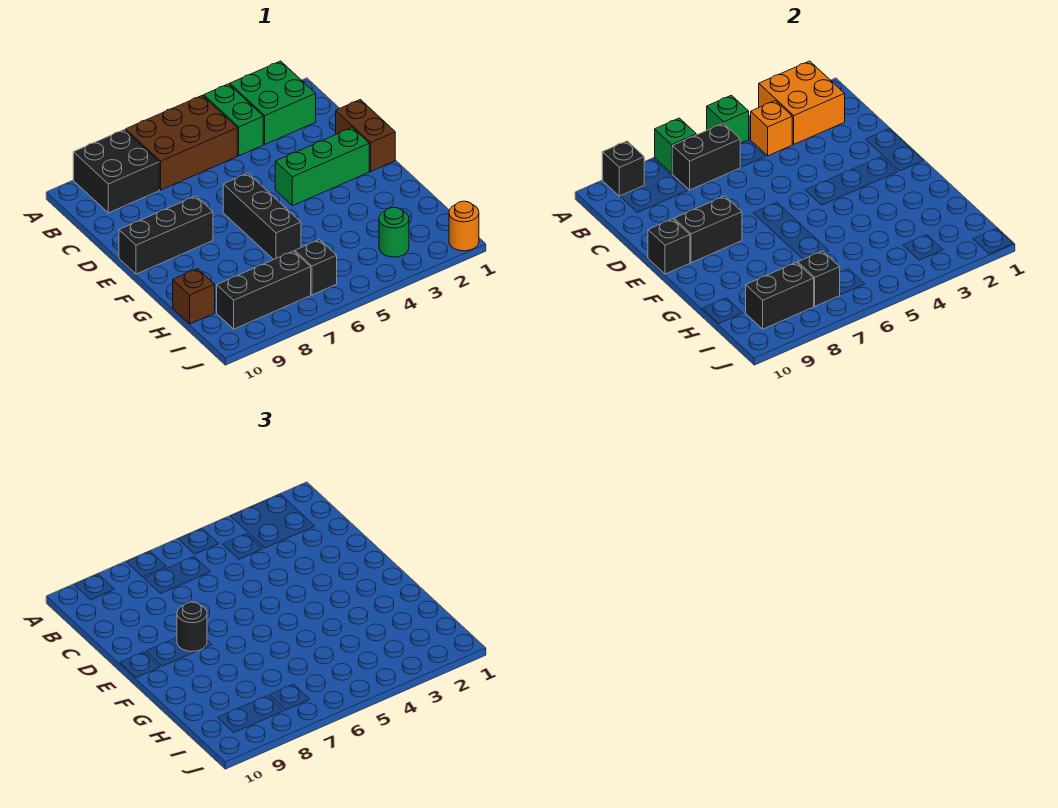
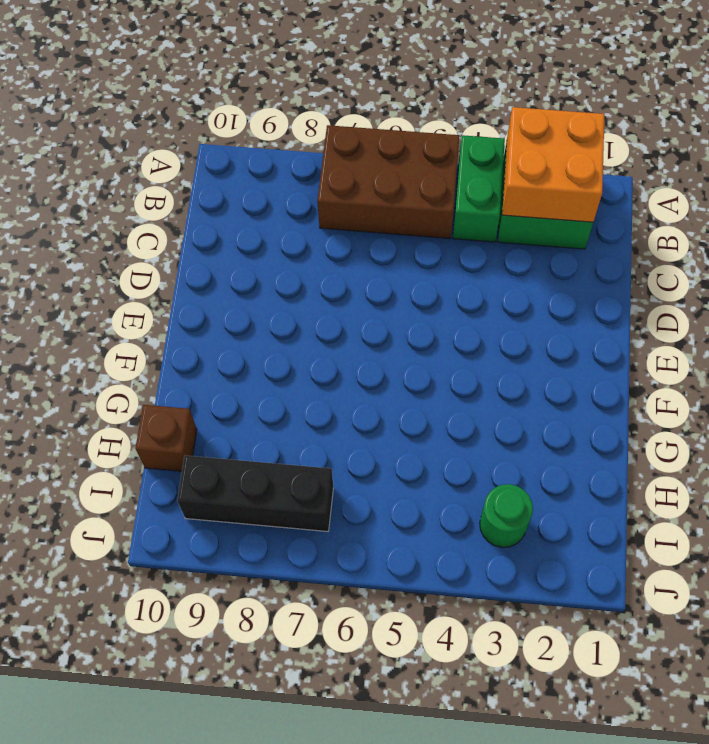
none -> black brick A8:B9 level 1
none -> brown brick D1:E1 level 1
none -> green brick E2:E4 level 1

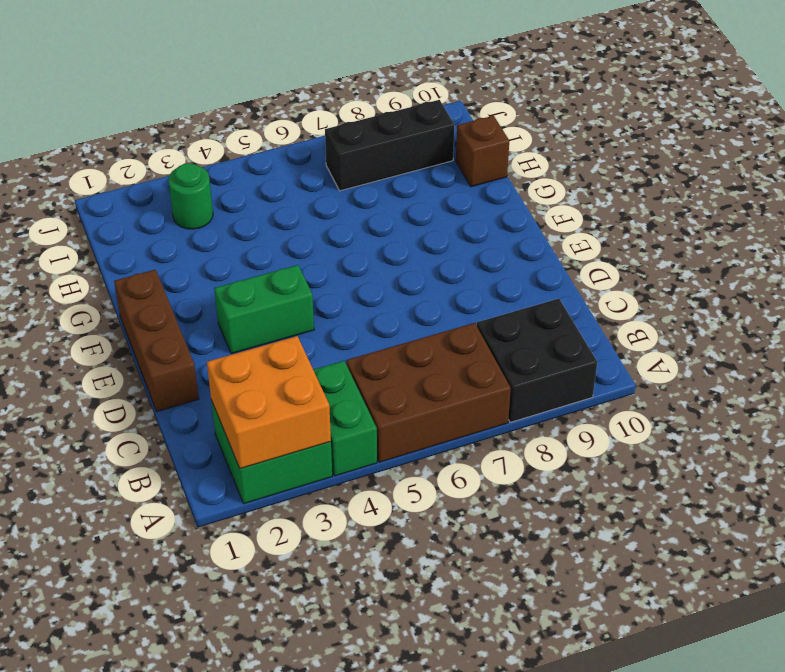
brown brick D1:F1 level 1 -> brown brick D1:E1 level 1
green brick E3:E4 level 1 -> green brick E2:E4 level 1
none -> black brick E6:G6 level 1
none -> black brick E8:E10 level 1
none -> black brick I6 level 1

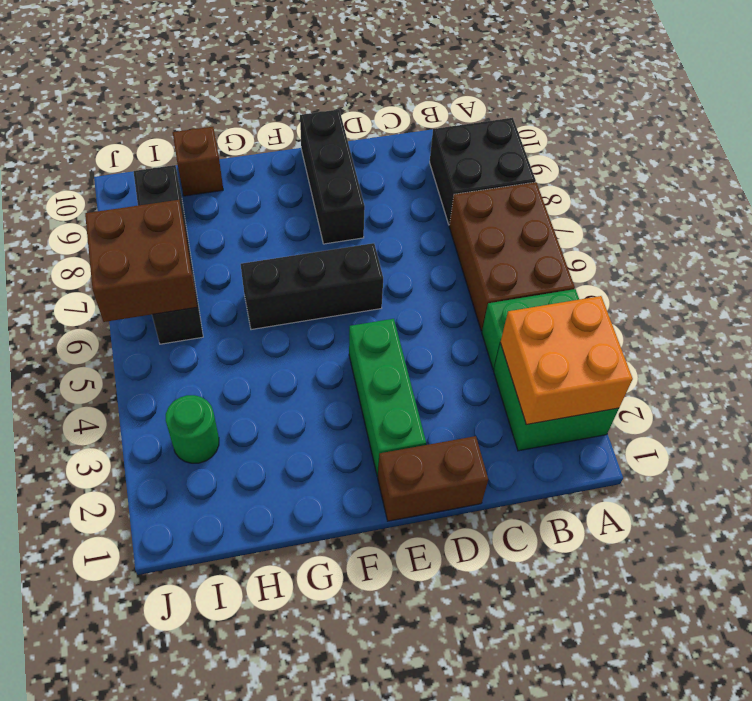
brown brick I6:J7 level 2 -> black brick I7 level 2
none -> orange round brick J1 level 1
none -> green brick A5 level 2
none -> green brick A7 level 2

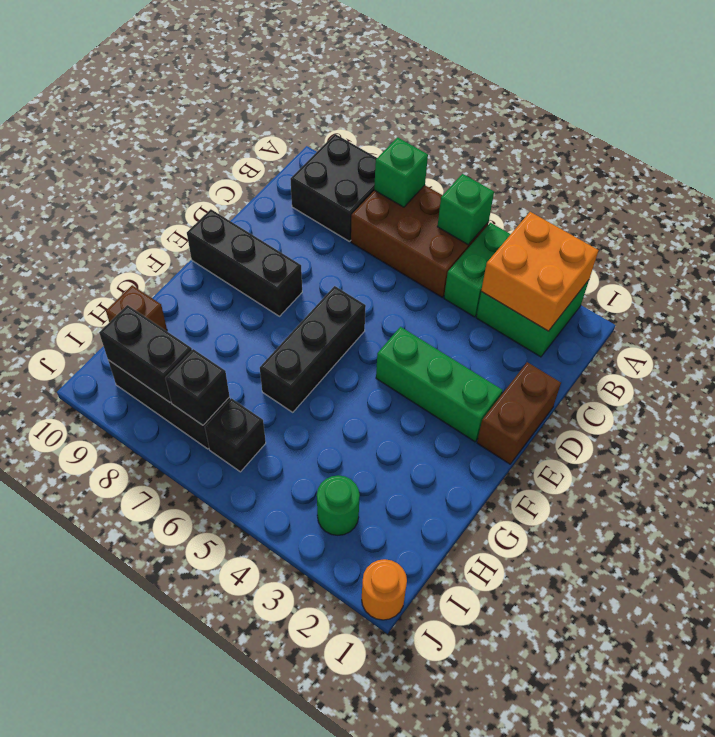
none -> black brick A9 level 2
none -> orange brick B4 level 2
none -> black brick B6:B7 level 2

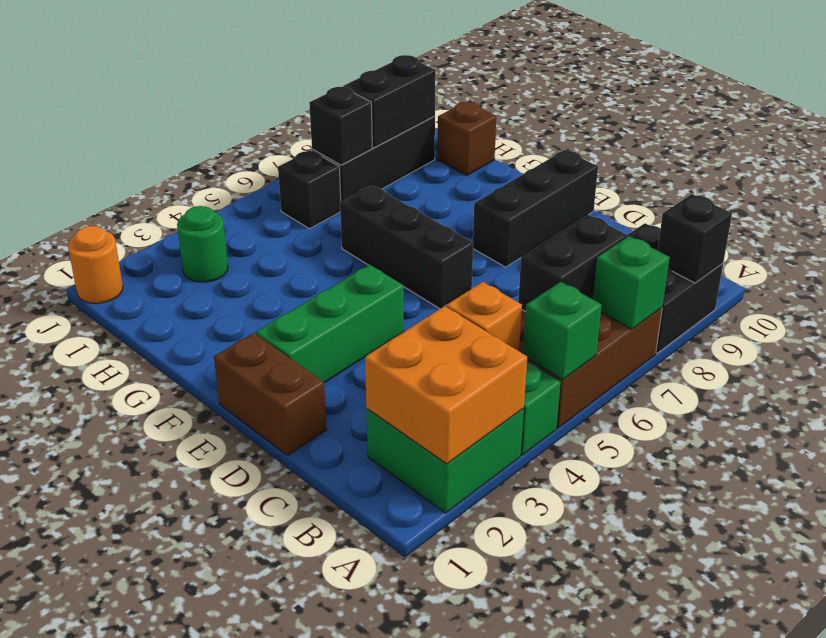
none -> black brick E8:E9 level 2
none -> black brick E10 level 2
none -> black round brick E8 level 3

